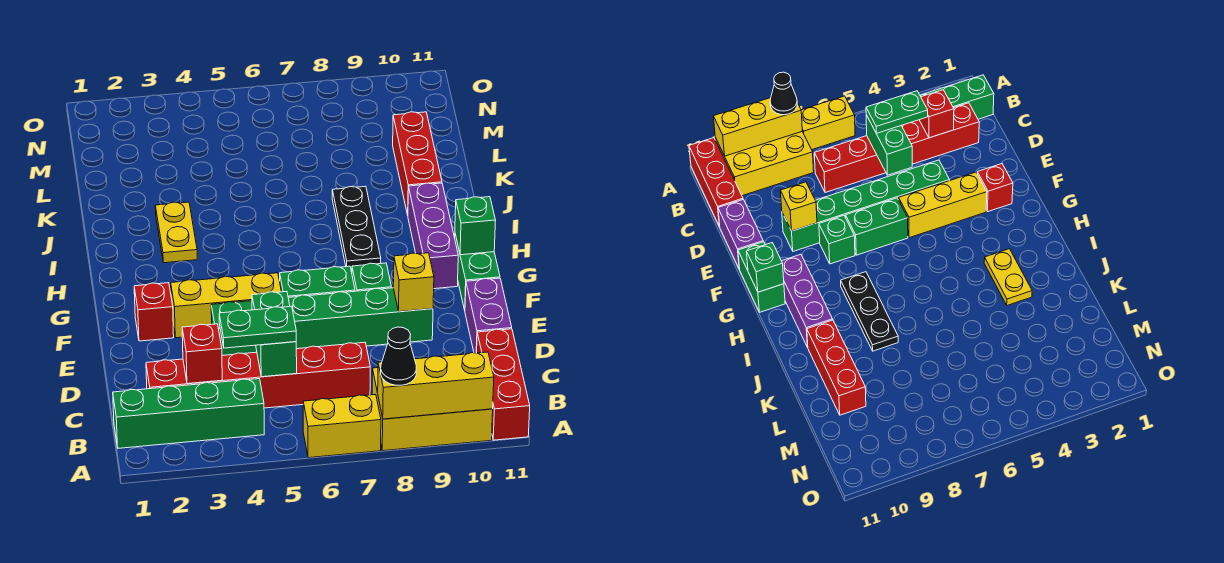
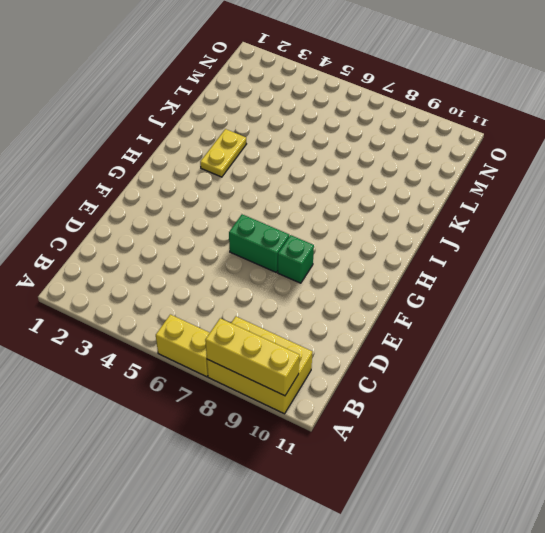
none -> red brick A11:C11 level 1
none -> green brick B1:B4 level 1
none -> red brick C2:C7 level 1

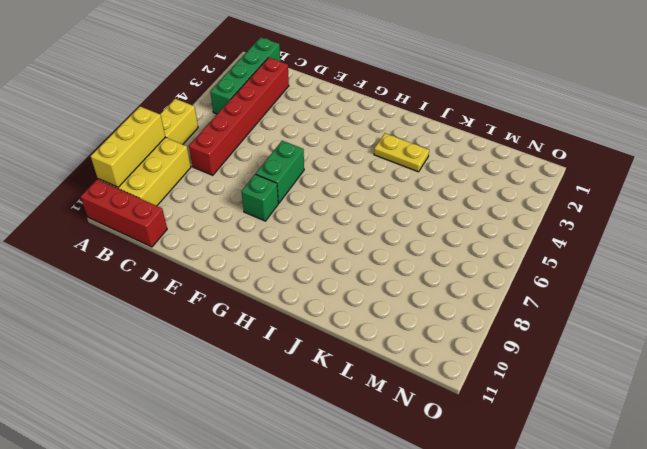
none -> purple brick D11:E11 level 1
none -> green brick E4:E9 level 1
none -> red brick F2 level 1

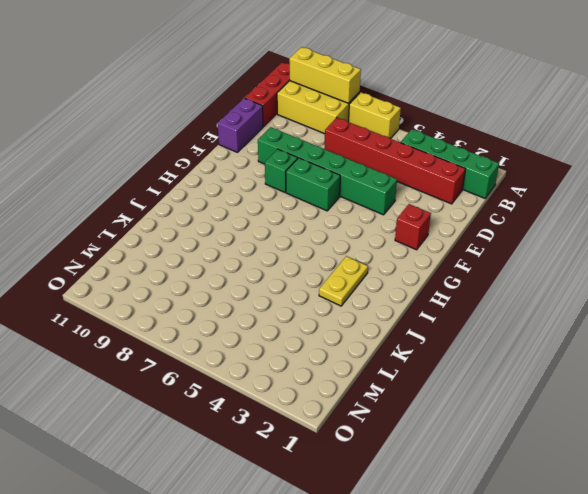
none -> yellow brick F3:F5 level 1
none -> green brick F11:G11 level 1
none -> purple brick G10:I10 level 1

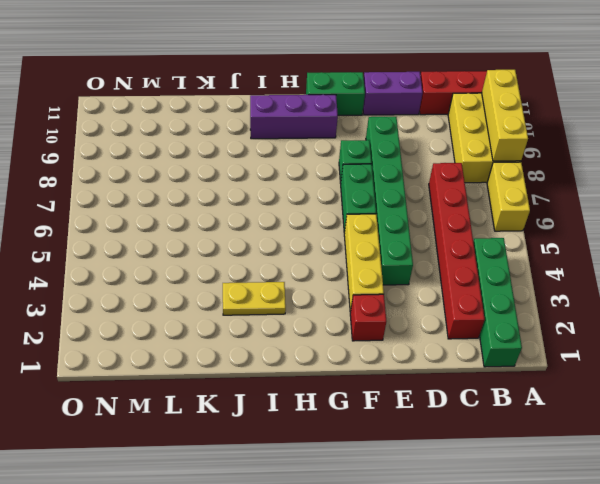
none -> black plate H8:J8 level 1
none -> red brick J10:L10 level 1
none -> red brick C3 level 2

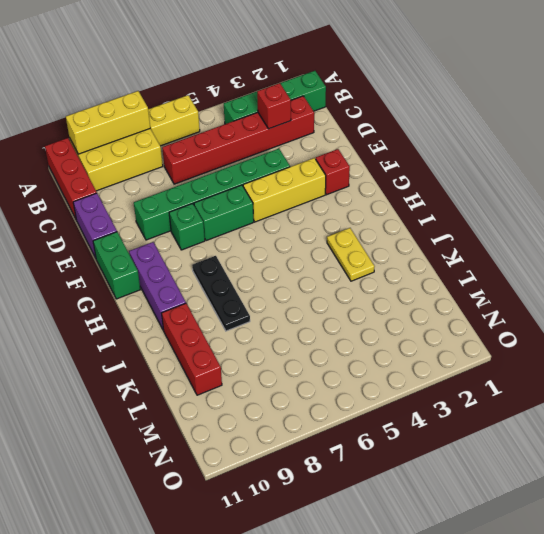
none -> green brick C5:D5 level 2
none -> yellow brick E9 level 2
none -> green brick G11 level 2

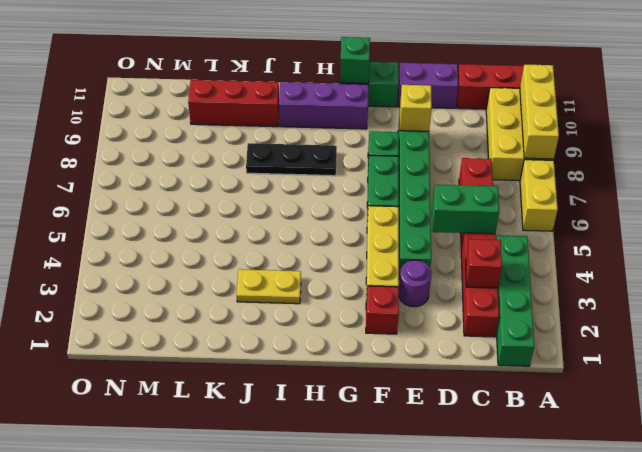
purple round brick E3 level 1 -> none
none -> black cone A8 level 3
none -> green plate C4:C5 level 3

